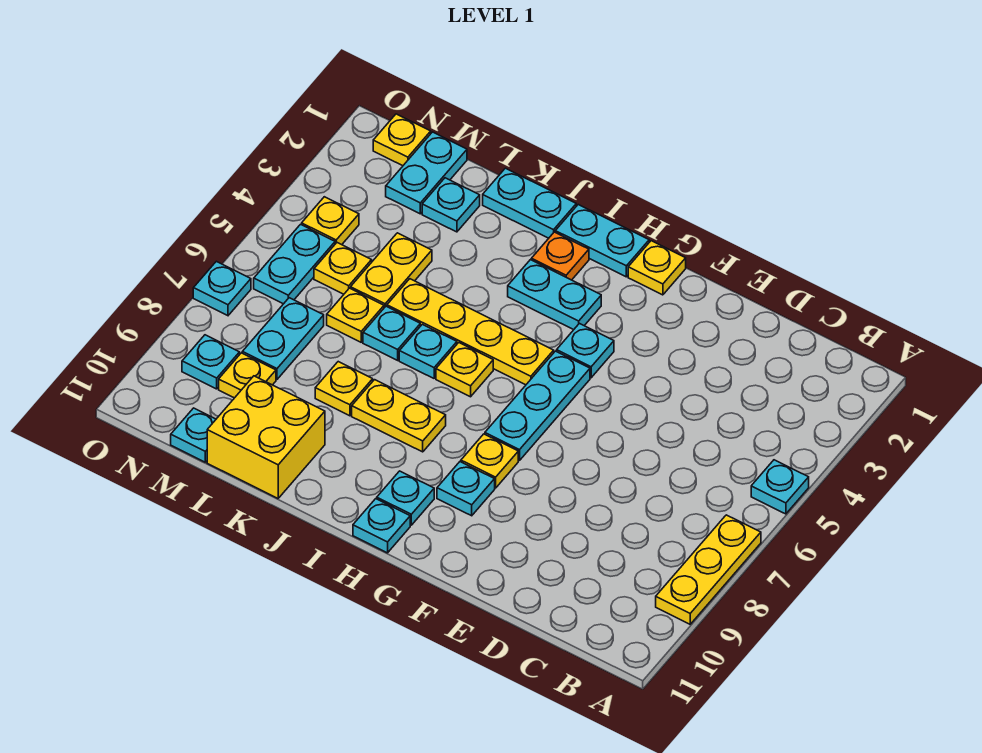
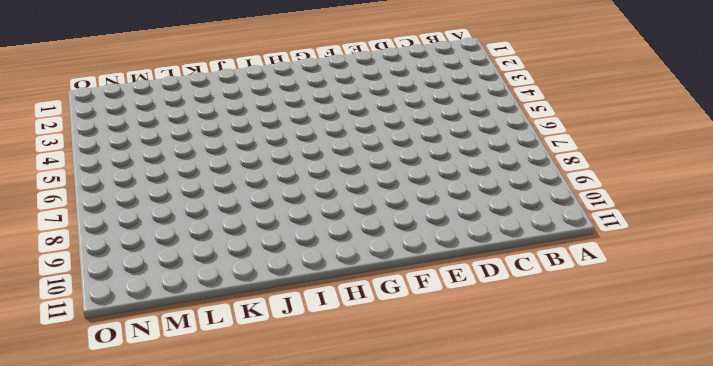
none -> cyan plate A5 level 1
none -> yellow plate A7:A9 level 1
none -> yellow plate G1 level 1
none -> cyan plate G4 level 1

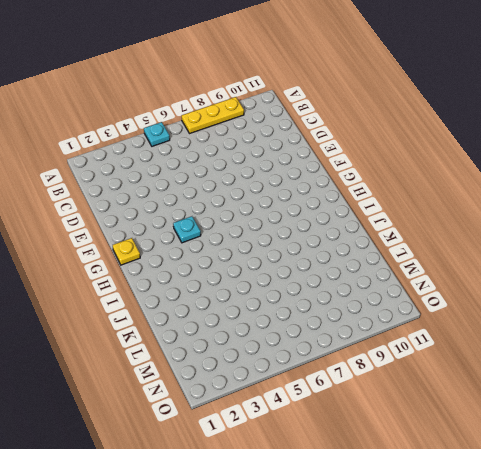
none -> cyan plate G5:G7 level 1
none -> yellow plate G8 level 1
none -> cyan plate G9 level 1
none -> cyan plate H1:I1 level 1

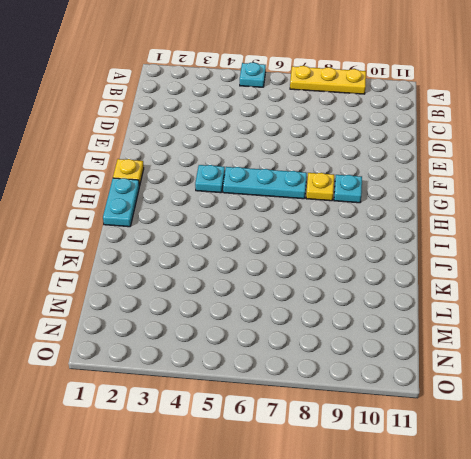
none -> cyan plate H3:I3 level 1
none -> yellow plate H5:K5 level 1
none -> cyan plate H10 level 1
none -> cyan plate H11 level 1

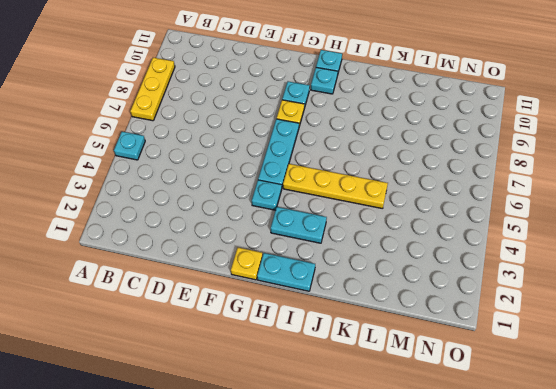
none -> orange plate I2 level 1
none -> yellow plate I6 level 1
none -> yellow plate I8:J8 level 1
none -> cyan plate J1:K1 level 1

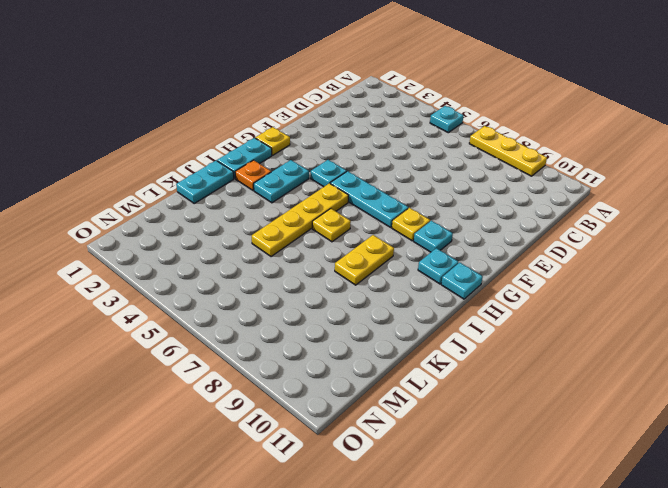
none -> cyan plate J6 level 1
none -> cyan plate K6 level 1
none -> yellow plate K8 level 1
none -> yellow brick K10:L11 level 1

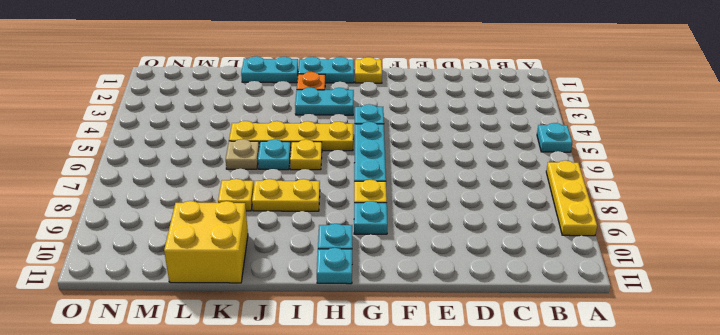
tan plate K6 level 1 -> cyan plate K6 level 1
none -> cyan plate L2 level 1
none -> yellow plate L4:L5 level 1
none -> yellow plate L6 level 1
none -> cyan plate M1:M2 level 1

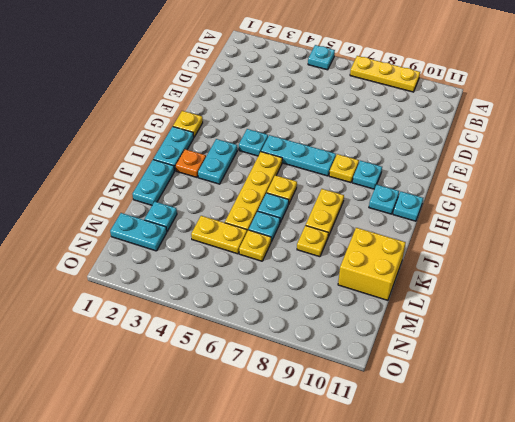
none -> yellow plate M5 level 1
none -> cyan plate M7:M8 level 1
none -> yellow plate M9 level 1
none -> cyan plate M11 level 1

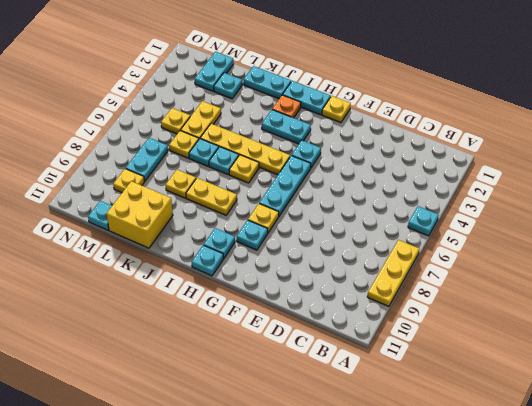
none -> yellow plate N1 level 1
none -> yellow plate N4 level 1
none -> cyan plate N5:N6 level 1
none -> cyan plate N9 level 1

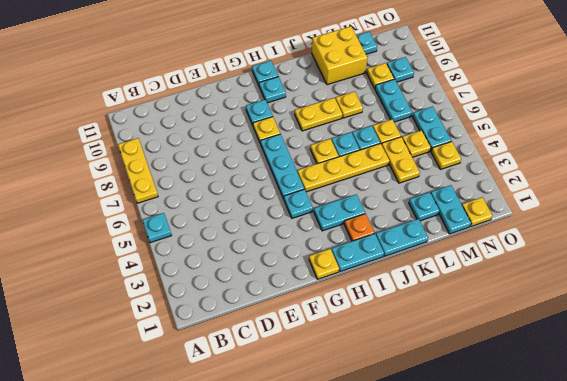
none -> cyan plate O7 level 1

